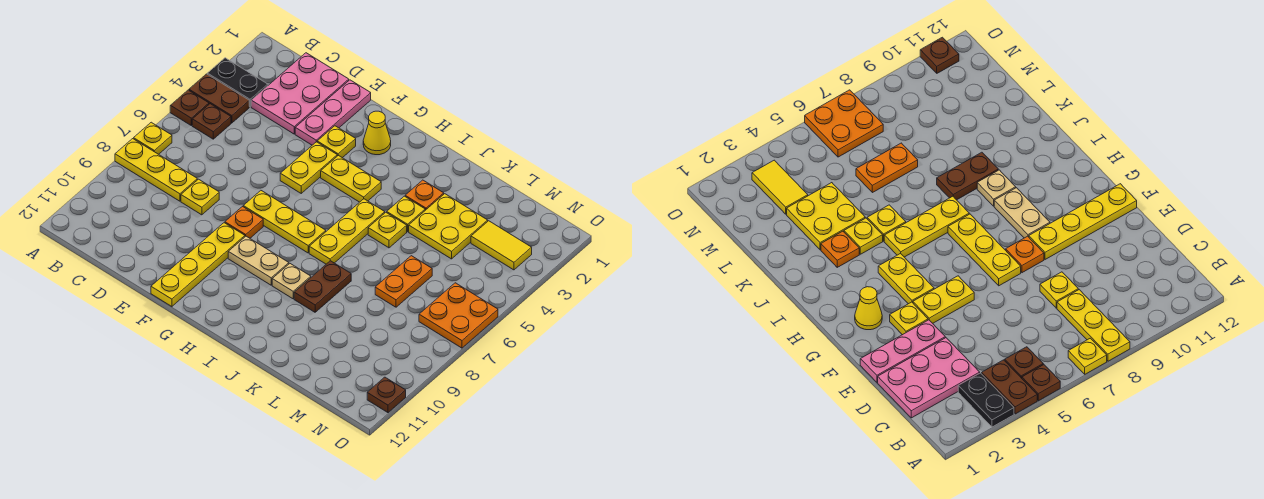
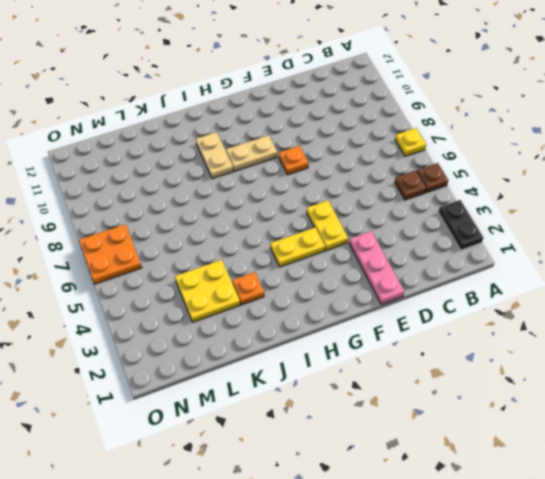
black plate A2:A3 level 1 -> black plate A3:B3 level 1
tan plate I9:I10 level 1 -> tan plate I9 level 1
none -> brown plate A4:B4 level 1
none -> yellow plate A8:C8 level 1
none -> pink plate C1:D3 level 1

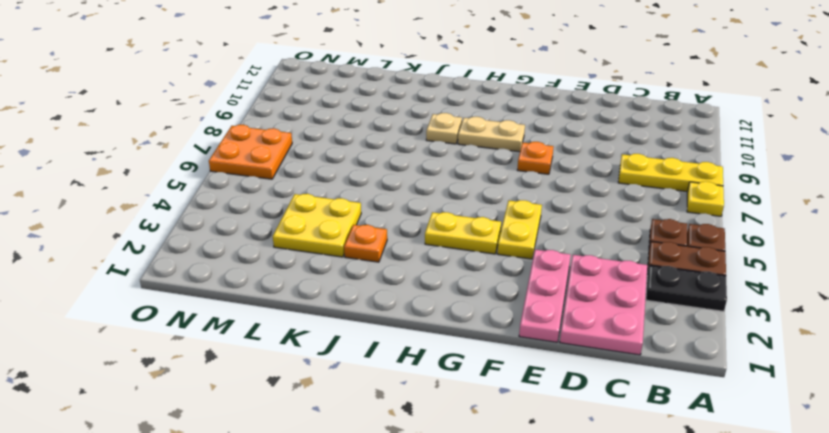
none -> yellow plate D8 level 1
none -> yellow plate F3 level 1
none -> yellow plate F7:H7 level 1

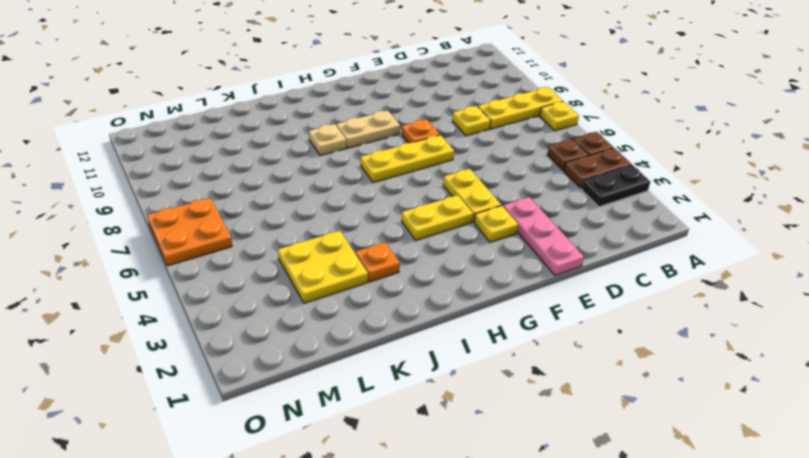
none -> pink plate C1:D3 level 1
none -> yellow plate F9:F12 level 1
none -> yellow cone G2 level 1

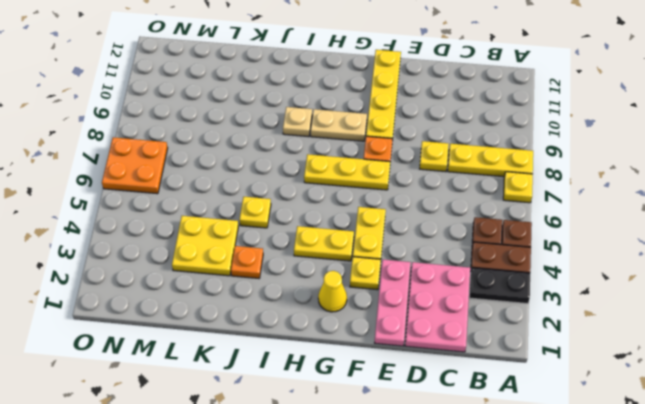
none -> yellow plate I5:I7 level 1
none -> yellow plate J4 level 1
none -> brown plate J8:J9 level 1

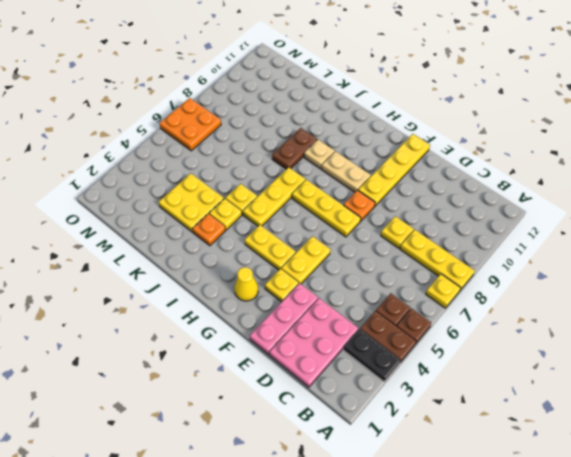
none -> orange plate L6:L7 level 1
none -> yellow tile M3:N3 level 1
none -> brown plate O11 level 1

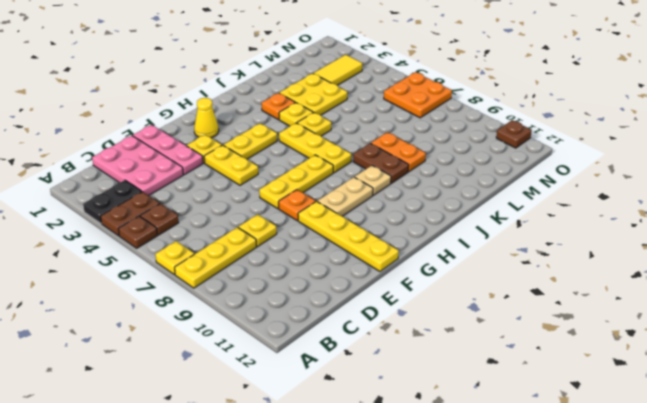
orange plate K8:K9 level 1 -> orange plate L6:L7 level 1

